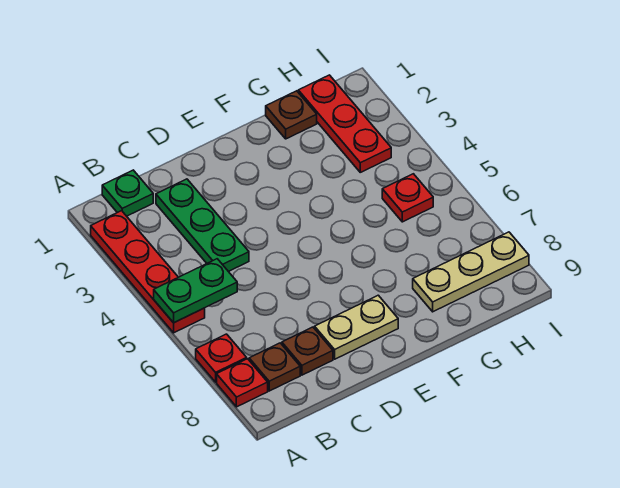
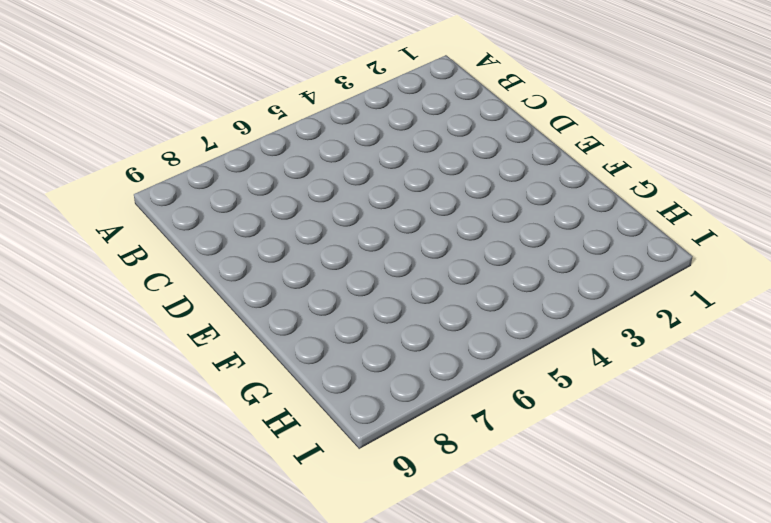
none -> red plate A2:A5 level 1
none -> red plate A7 level 1
none -> red plate A8 level 1

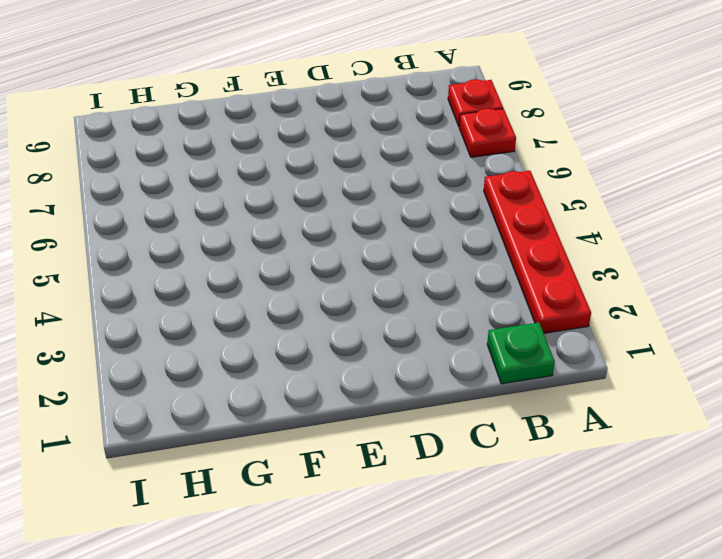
none -> brown plate B8 level 1
none -> green plate C2:C4 level 1
none -> brown plate C8 level 1

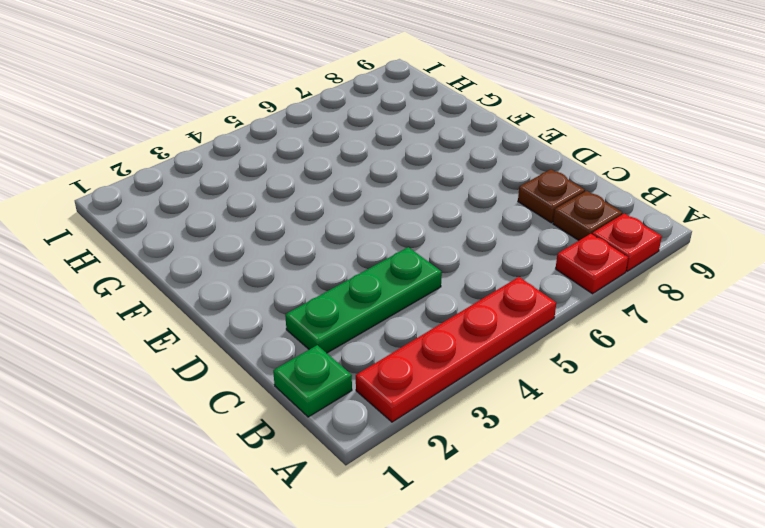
none -> tan plate D8:E8 level 1
none -> brown plate G1 level 1
none -> tan plate G8:I8 level 1

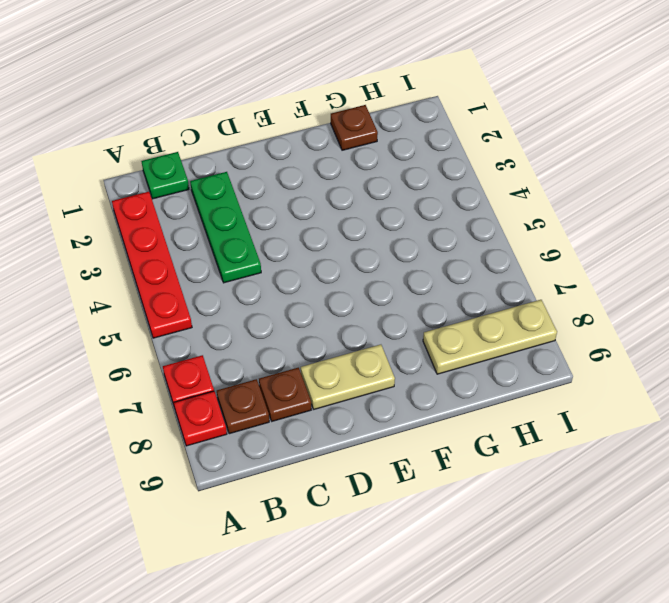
none -> red plate H1:H3 level 1
none -> red plate H5 level 1
none -> green plate A5:B5 level 2

